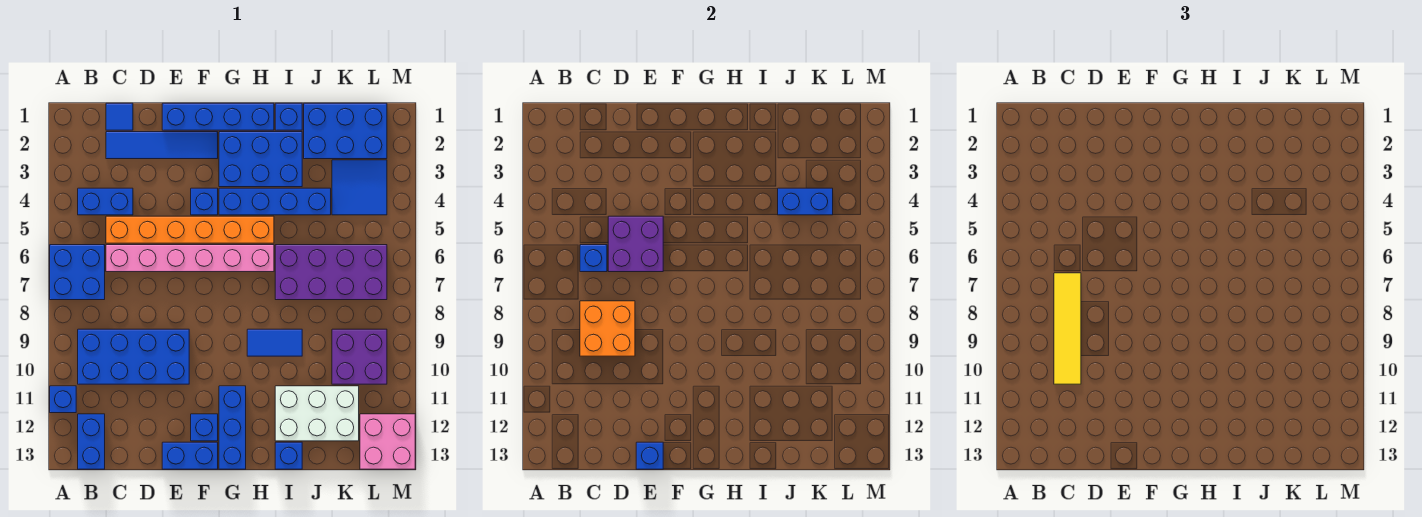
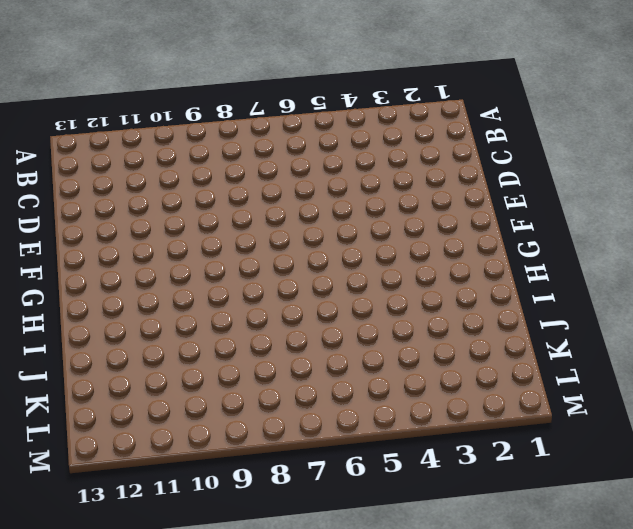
none -> blue brick A6:B7 level 1
none -> blue brick A11 level 1
none -> blue brick B4:C4 level 1
none -> blue brick B9:E10 level 1

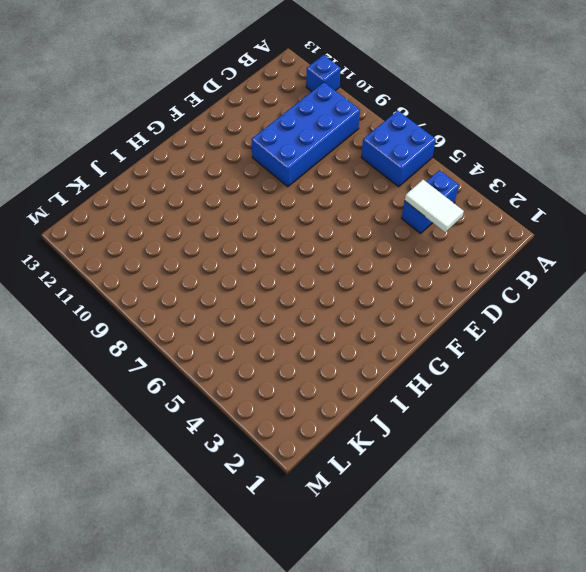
white tile C3:C4 level 2 -> none
none -> blue brick B12:B13 level 1
none -> blue tile C1 level 1
none -> blue tile C2:F2 level 1
none -> orange brick C5:H5 level 1

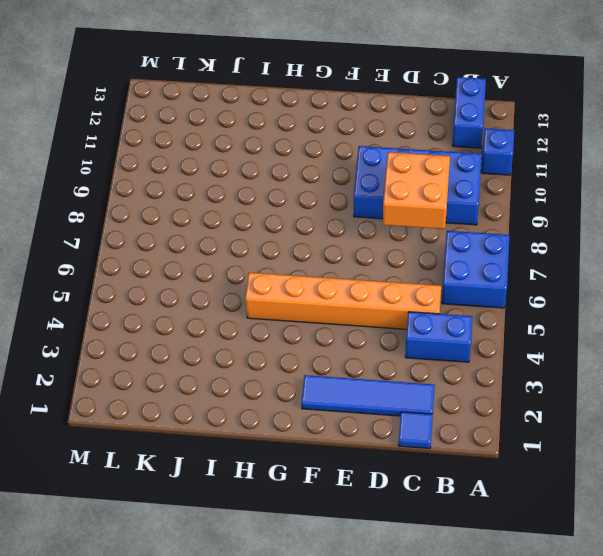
none -> pink brick C6:H6 level 1
none -> blue brick E1:H1 level 1
none -> blue brick E13:F13 level 1
none -> blue brick F4 level 1

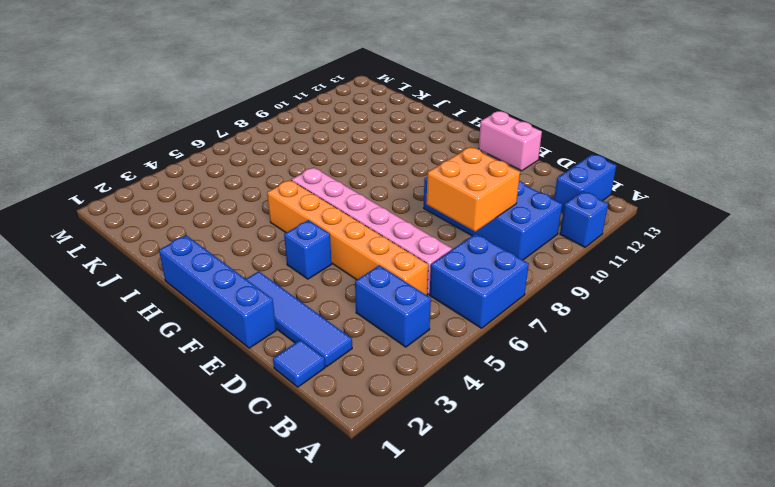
pink brick E13:F13 level 1 -> blue brick E13:F13 level 1
none -> blue brick F12 level 1
none -> blue brick G2:I3 level 1
none -> blue brick G4:J4 level 1
none -> blue brick G11:G13 level 1

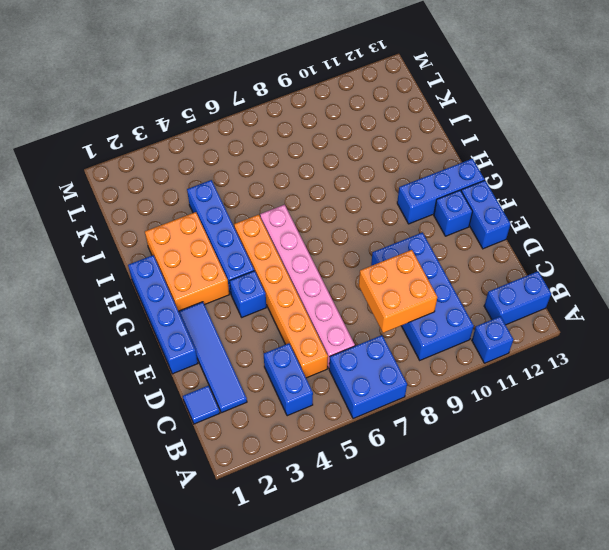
orange brick G2:I3 level 1 -> blue brick G2:I3 level 1
none -> blue tile H9:I9 level 1
none -> blue brick I1 level 1
none -> purple brick I6:L7 level 1
none -> white brick I11:K12 level 1

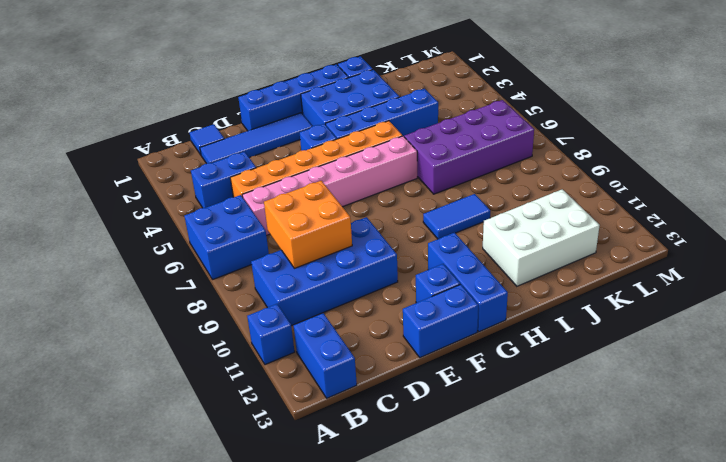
none -> blue brick I13 level 1
none -> blue brick J1:L2 level 1
none -> blue tile K3:L4 level 1
none -> purple brick K9:L10 level 1

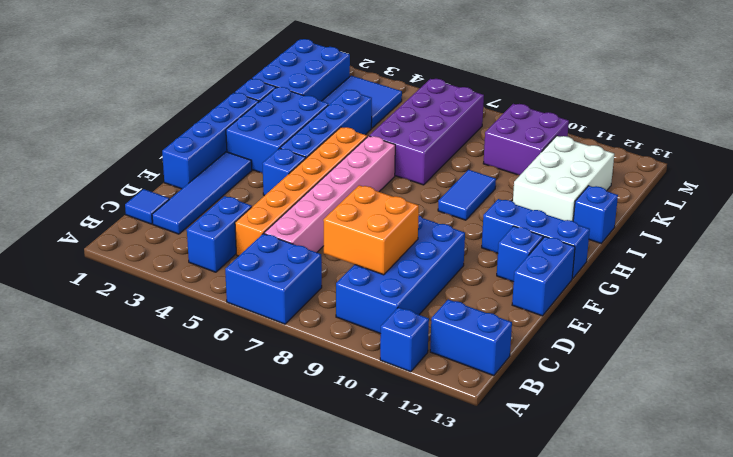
none -> pink brick L12:M13 level 1
none -> blue brick C6 level 2
none -> purple brick D5:E6 level 2
none -> blue brick E13 level 2

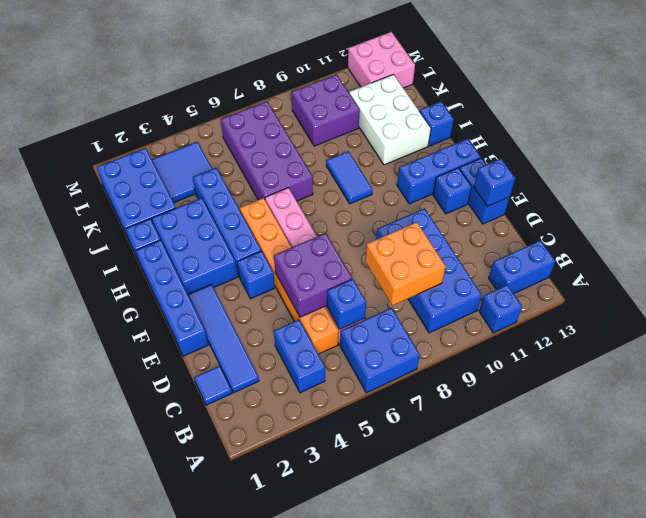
none -> blue brick J4:K4 level 2
none -> yellow tile C7:C10 level 3

